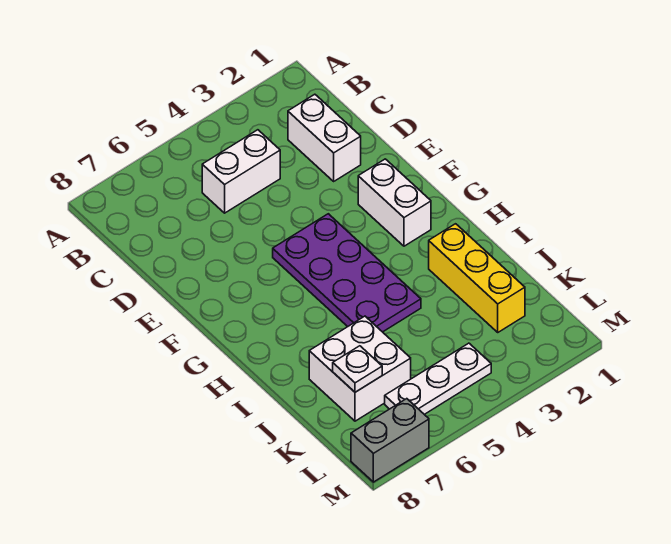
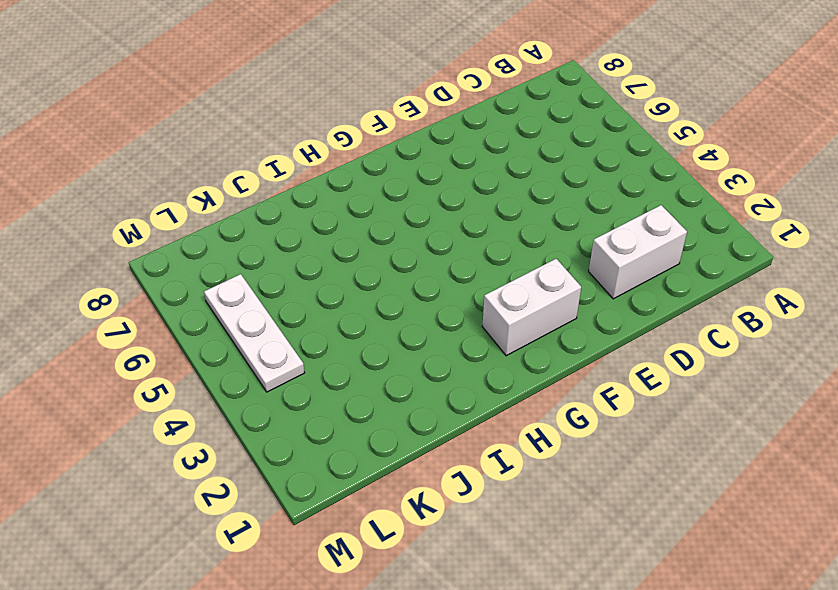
none -> white brick C4:C5 level 1
none -> purple plate F4:I5 level 1

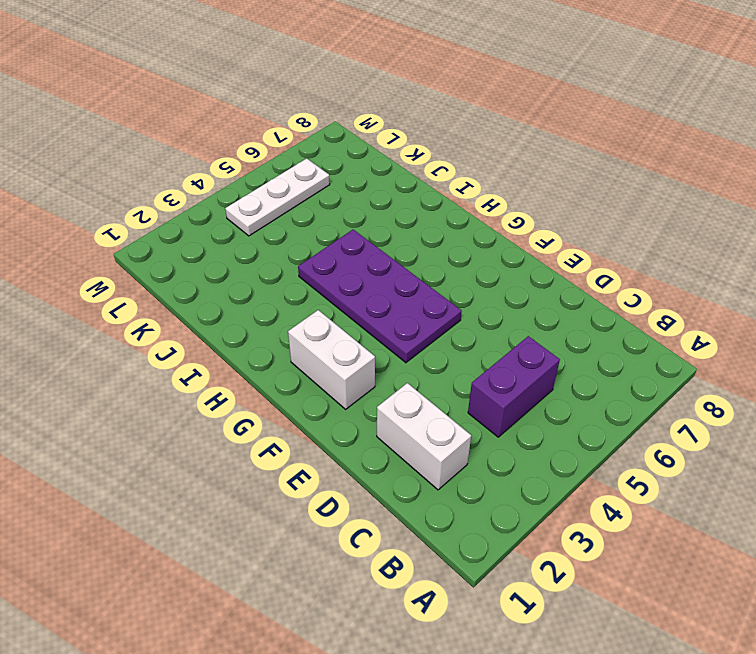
purple brick C4:C5 level 1 -> white brick C4:C5 level 1
none -> yellow brick I2:K2 level 1
none -> white brick J6:K7 level 1

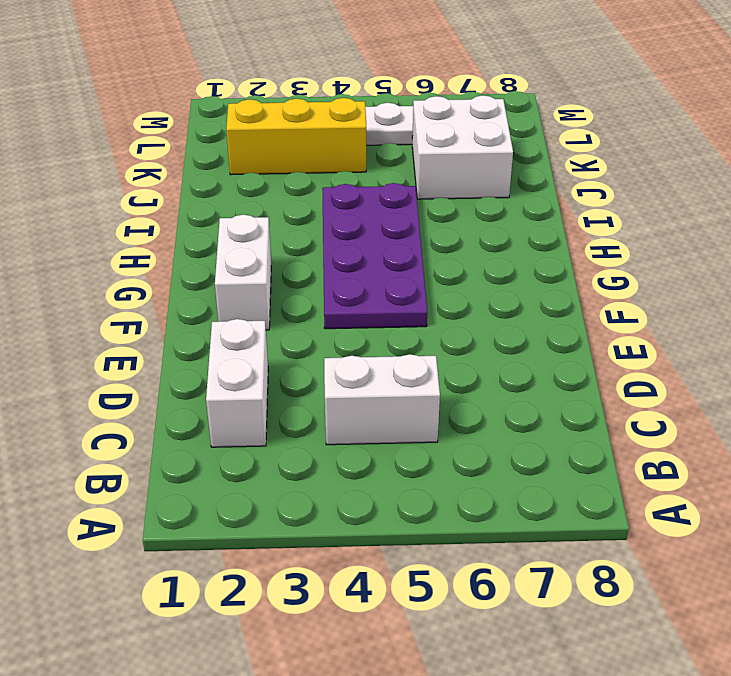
yellow brick K2:K4 level 1 -> yellow brick I2:K2 level 1
none -> grey brick M7:M8 level 1
none -> white plate K7 level 2

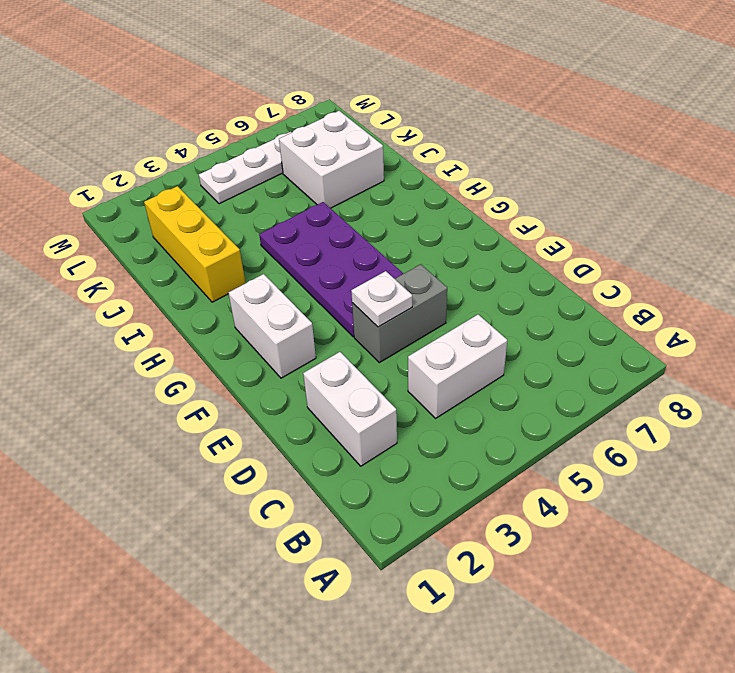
grey brick E4:E5 level 1 -> grey brick M7:M8 level 1
white plate E4 level 2 -> white plate K7 level 2

